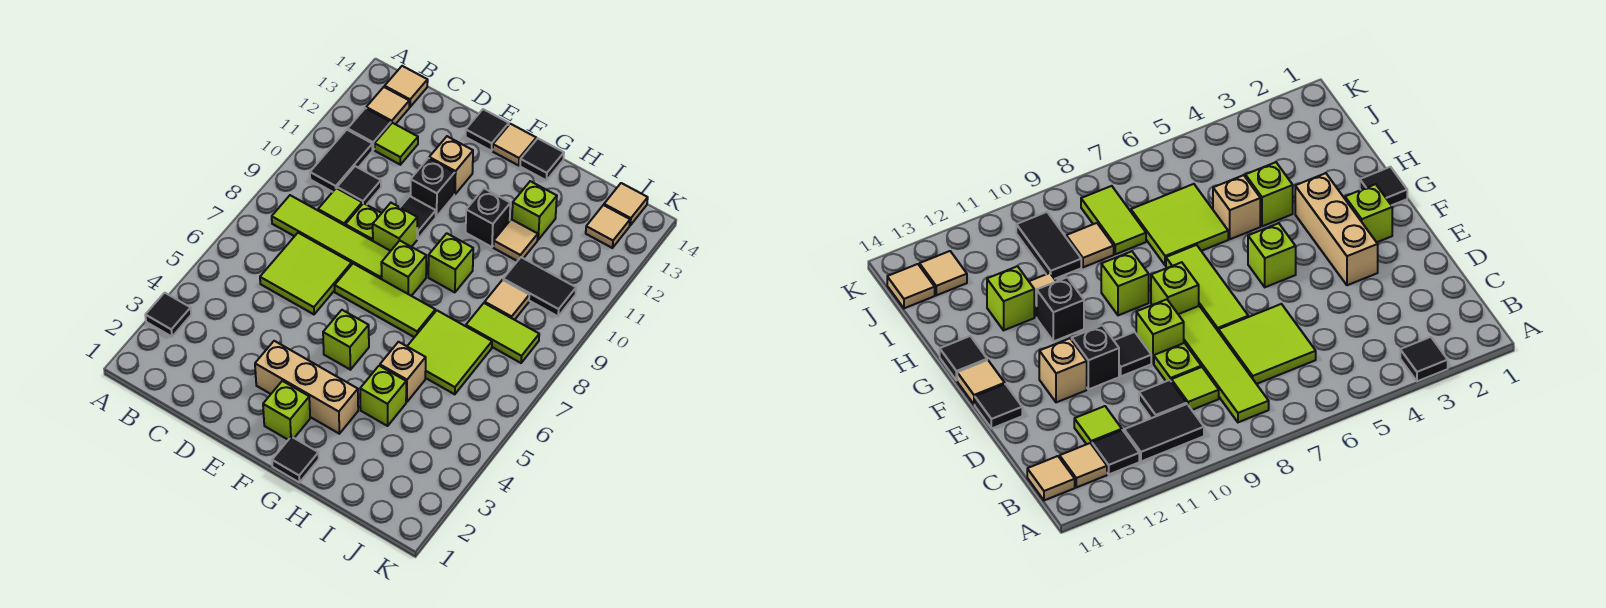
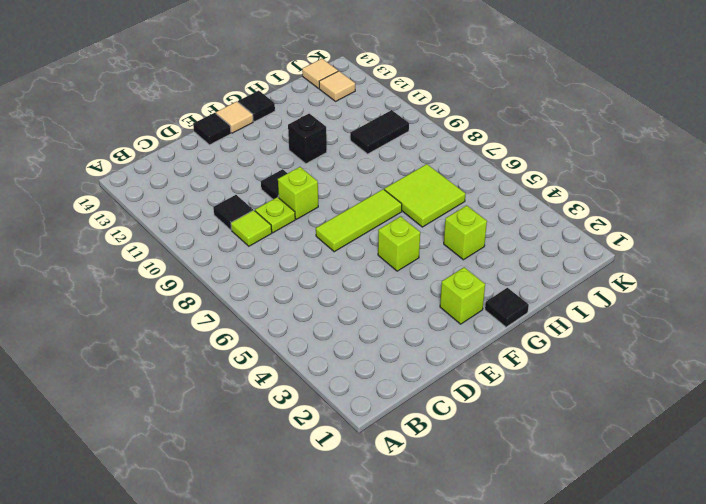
none -> black tile A3 level 1
none -> lime tile B8:E8 level 1
none -> black tile B10:B11 level 1
none -> black tile B12 level 1

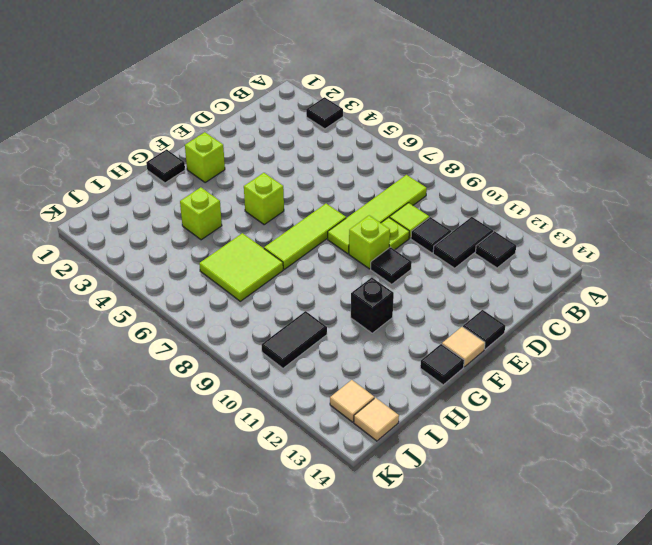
black tile B11:C11 level 1 -> black tile B10:B11 level 1
none -> tan tile B13 level 1
none -> tan tile B14 level 1
none -> lime tile C6:D7 level 1
none -> lime tile C12 level 1

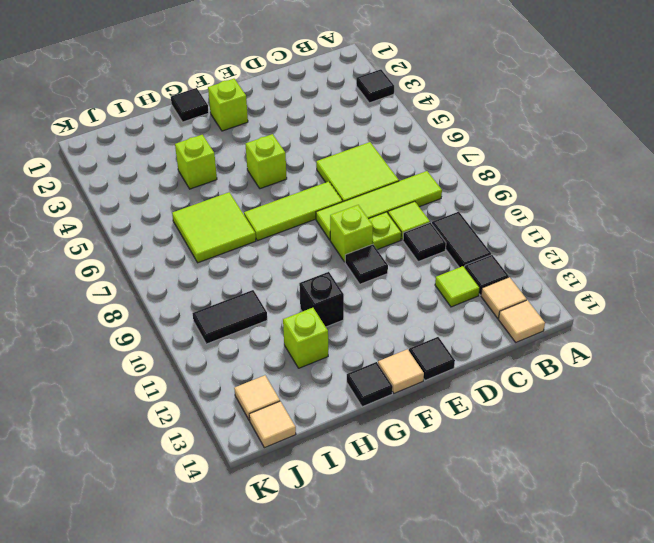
none -> tan brick E3:G3 level 1
none -> black brick E11 level 1
none -> tan brick E12 level 1
none -> lime brick F8 level 1

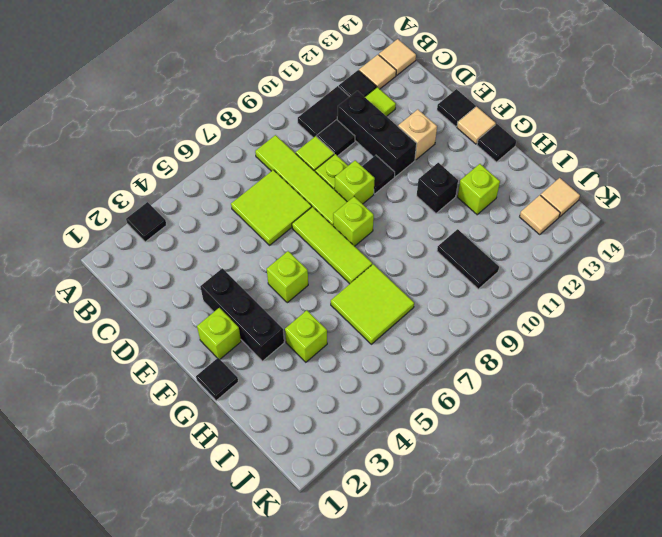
black brick C11:E11 level 1 -> black brick E11 level 1
black brick E3:G3 level 1 -> tan brick E3:G3 level 1
none -> lime brick G9 level 1
none -> tan brick H5 level 1
none -> tan tile H11 level 1
none -> lime tile I8:J8 level 1

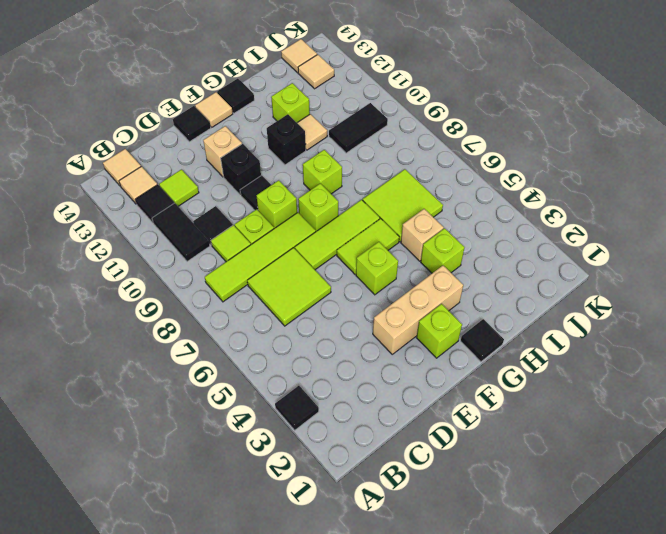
lime tile F6:G6 level 1 -> lime tile I8:J8 level 1
none -> tan tile I9 level 1

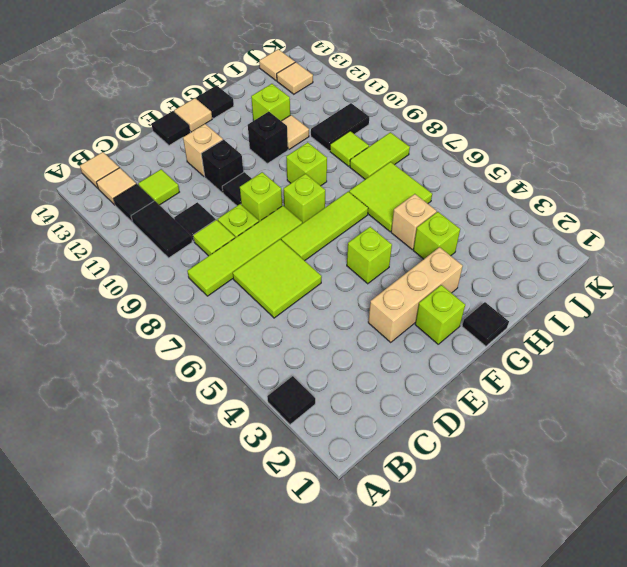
lime tile I9 level 1 -> tan tile I9 level 1

